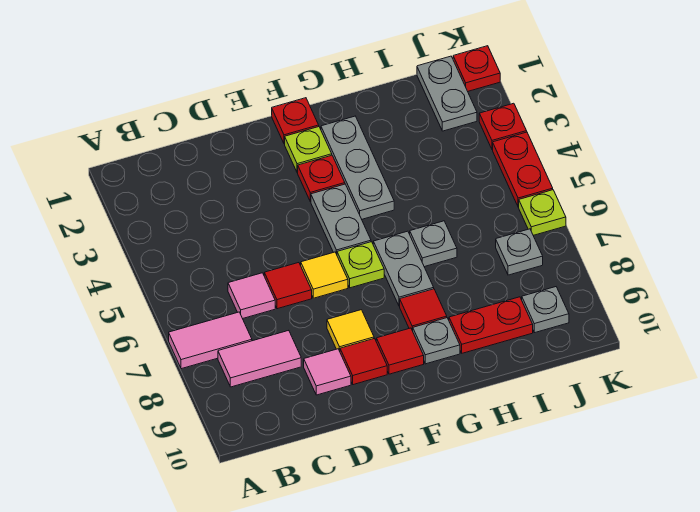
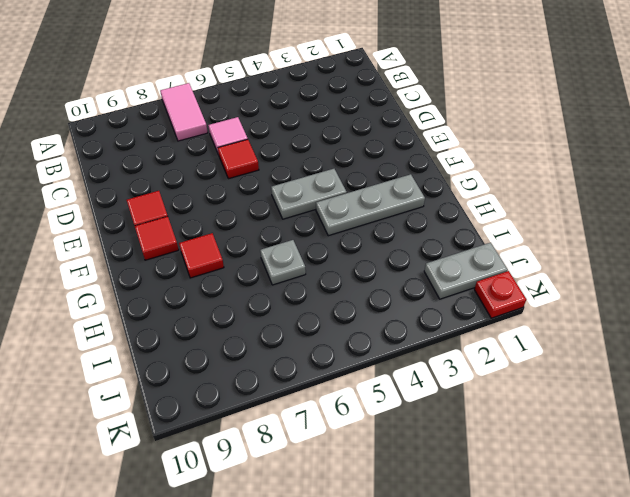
none -> pink tile B8:C8 level 1
none -> pink tile D9 level 1
none -> yellow tile E6 level 1

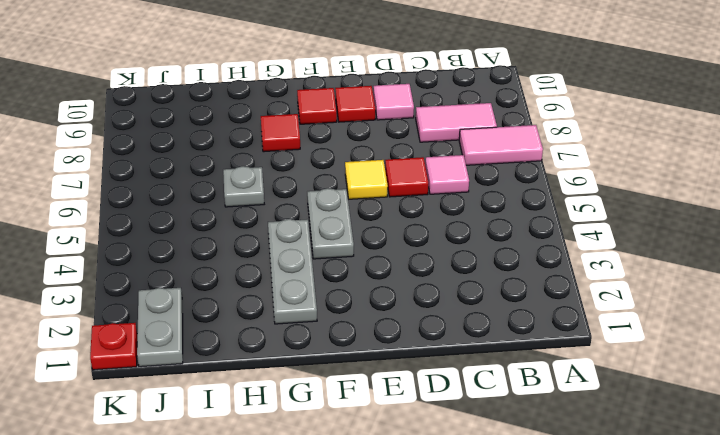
none -> yellow tile E8 level 1
none -> red plate F1 level 1
none -> lime plate F2 level 1

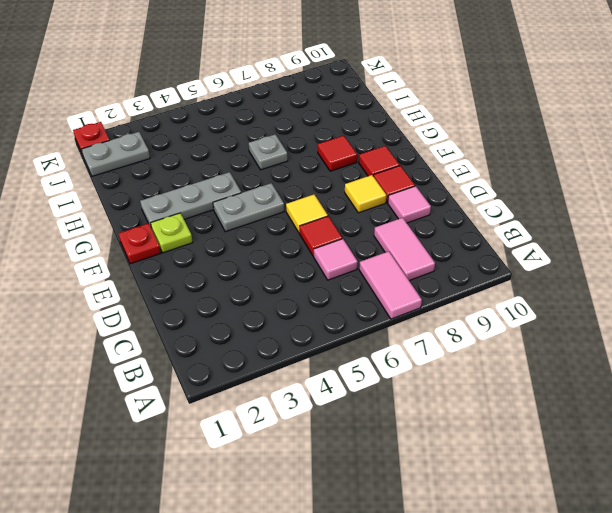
none -> red plate F3 level 1
none -> lime plate F6 level 1
none -> grey plate G6:G7 level 1

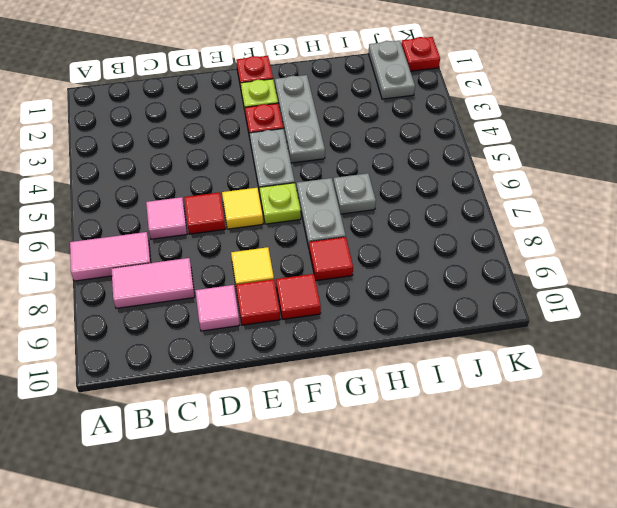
none -> grey plate G9 level 1
none -> red plate H9:I9 level 1
none -> grey plate J7 level 1

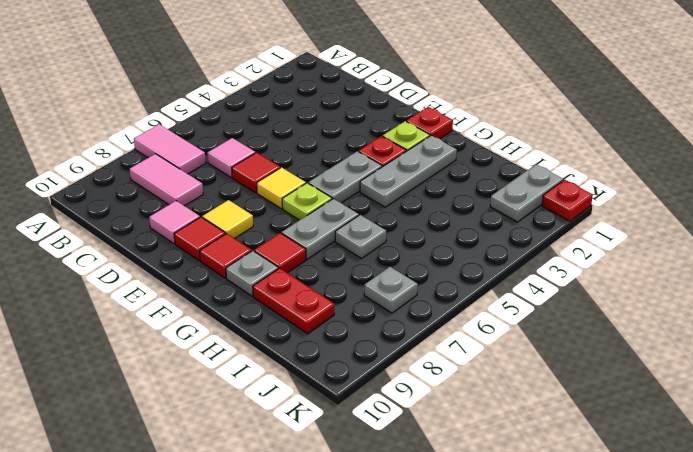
none -> grey plate J9 level 1
none -> red plate K3 level 1
none -> red plate K4:K5 level 1

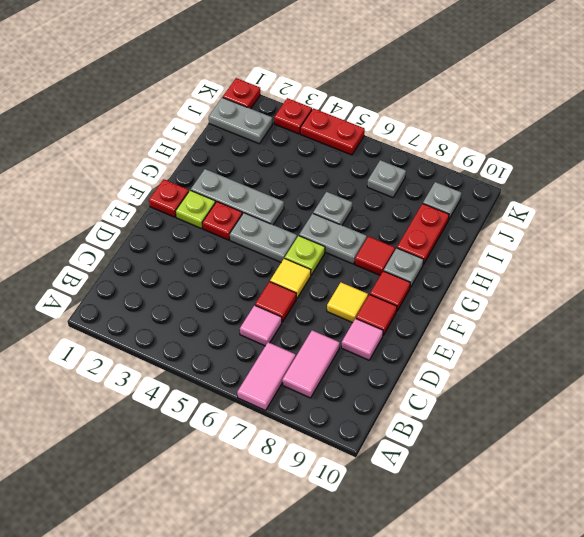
none -> lime plate K6 level 1

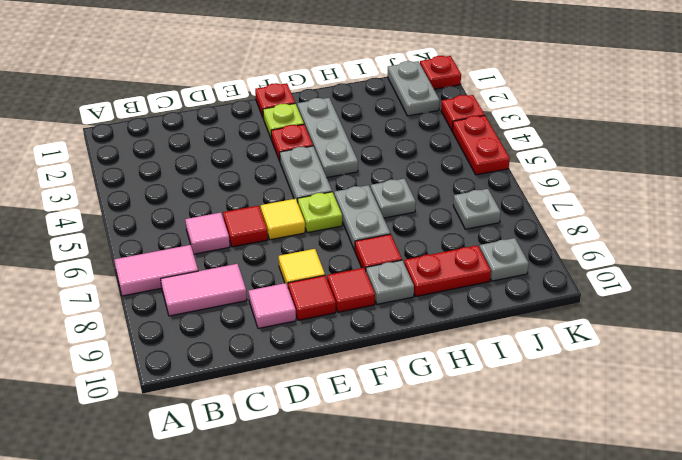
none -> lime plate K6 level 1

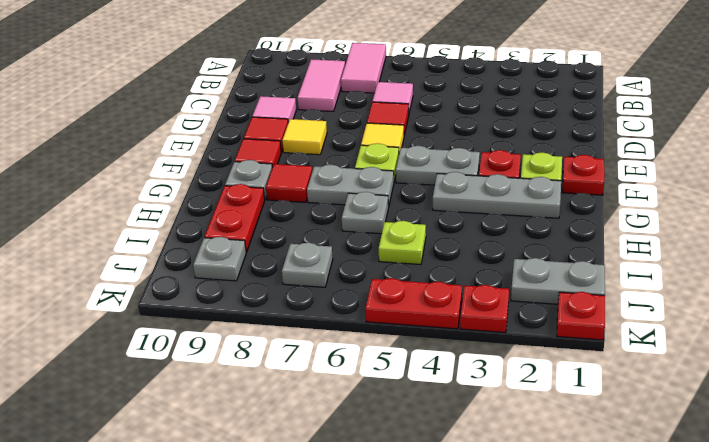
lime plate I5 level 1 -> lime plate K6 level 1

